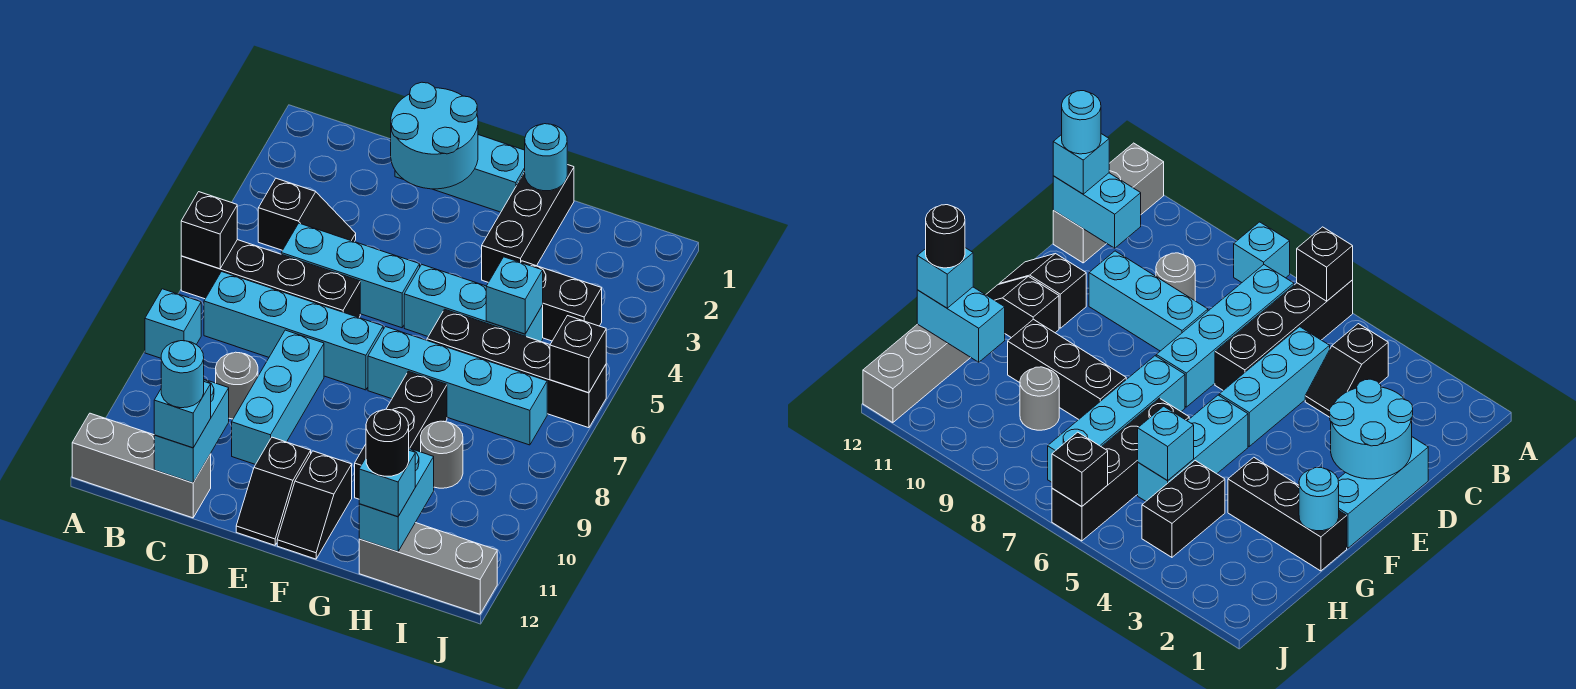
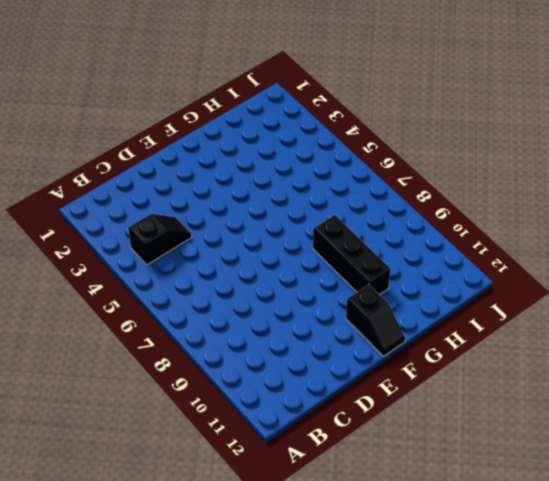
none -> black brick A6:D6 level 1
none -> cyan brick A8 level 1
none -> grey brick A12:C12 level 1
none -> cyan brick B7:E7 level 1

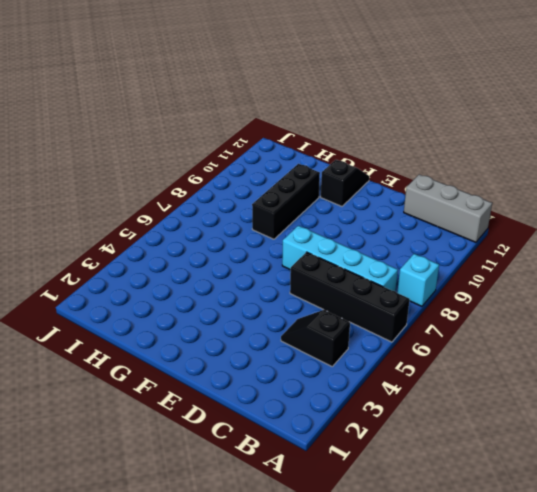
none -> cyan brick C5:E5 level 1
none -> grey round brick C9 level 1
none -> cyan brick D1:F1 level 1
none -> cyan brick D8:D10 level 1

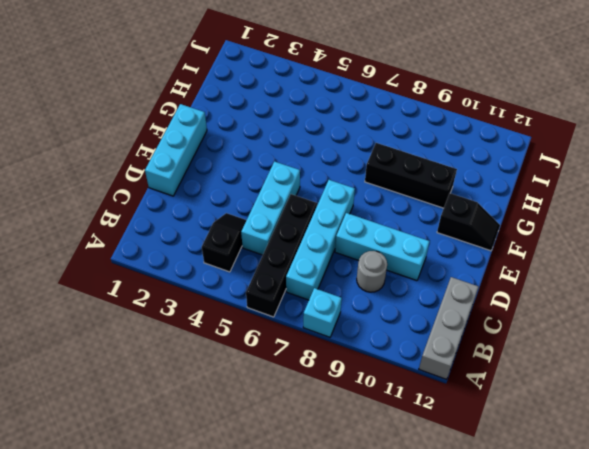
none -> black slope E11:E12 level 1 top 11
none -> cyan brick F5:H5 level 1
none -> cyan brick F7:I7 level 1
none -> black brick G1:G3 level 1

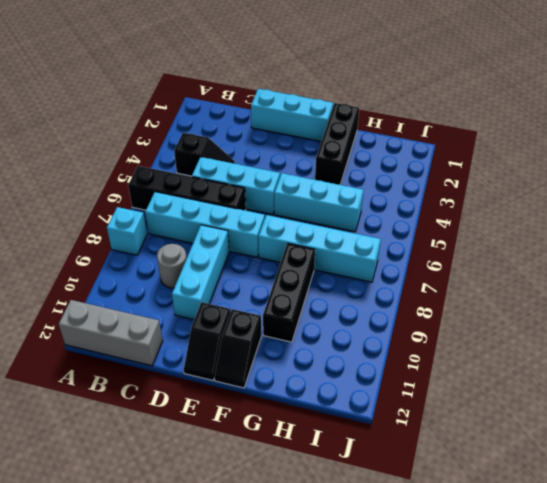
none -> black brick G6:J6 level 1
none -> black brick H4:I4 level 1
none -> grey round brick H9 level 1
none -> grey brick H12:J12 level 1

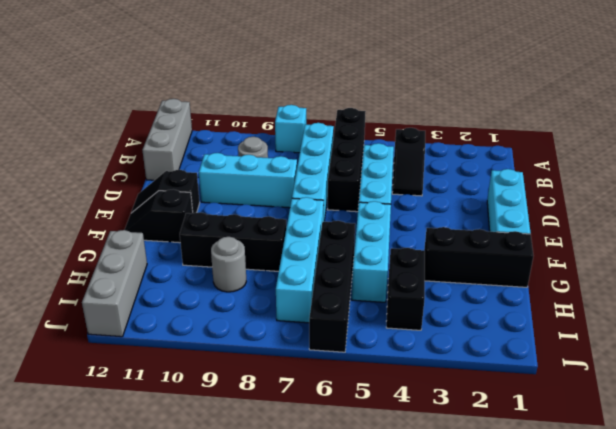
none -> black brick A6 level 2
none -> cyan brick C11:C12 level 2
none -> cyan round brick D1:E2 level 2
none -> cyan round brick G1 level 2

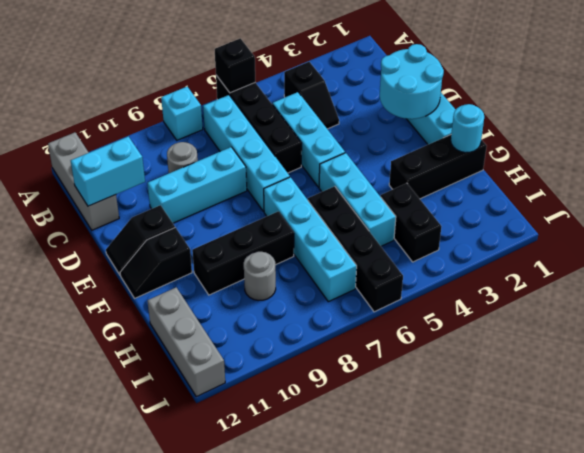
none -> cyan brick H5 level 2
none -> cyan brick H11:H12 level 2
none -> black brick J6 level 2
none -> cyan brick C12 level 3

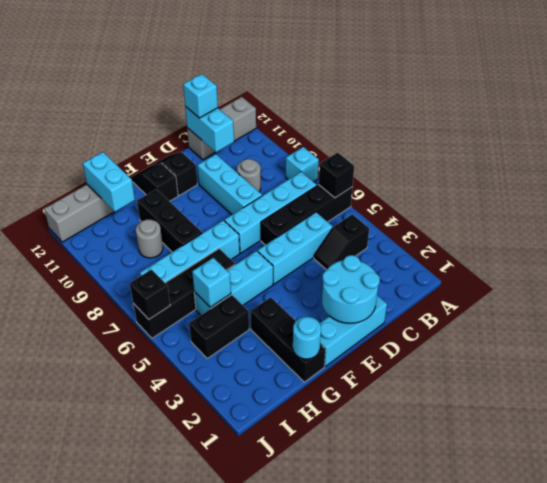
none -> cyan brick H12 level 3
none -> cyan round brick C12 level 4
none -> black round brick H12 level 4

